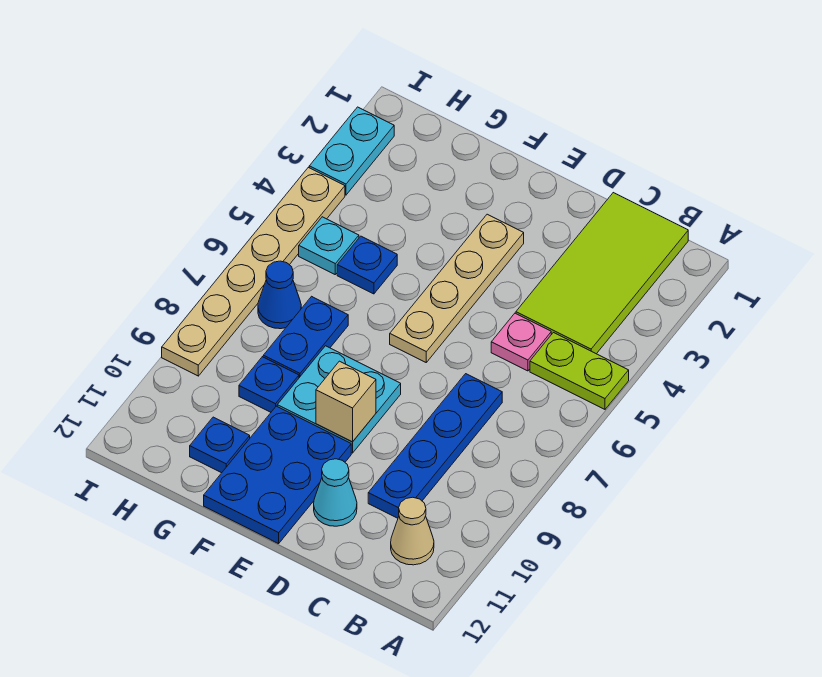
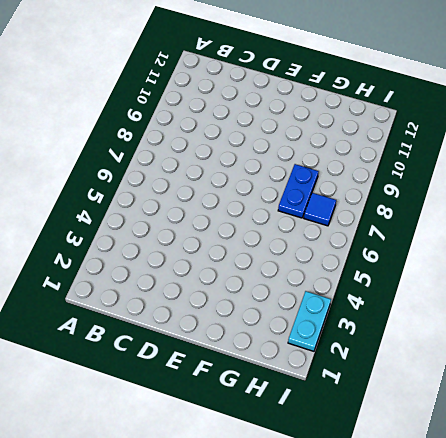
blue tile H7 level 1 -> blue cone H7 level 1
none -> lime plate A5:B5 level 1
none -> lime tile B1:C4 level 1
none -> tan cone B11 level 1

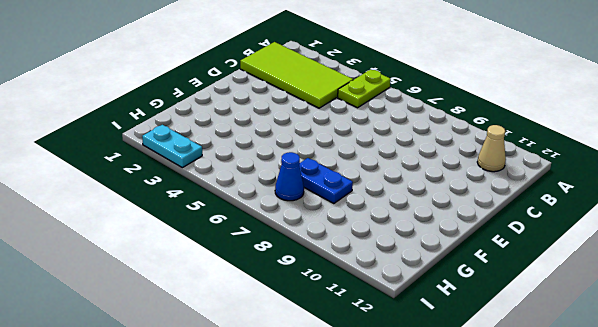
none -> pink plate C5 level 1
none -> blue plate C7:C10 level 1
none -> cyan cone D11 level 1

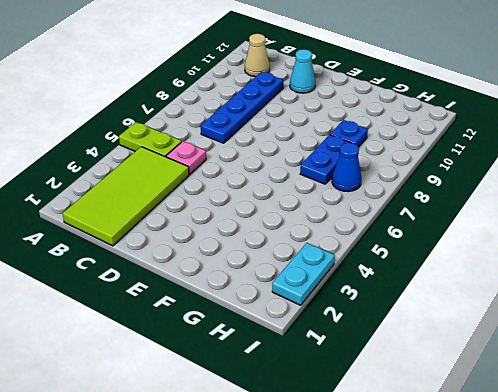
none -> tan plate E3:E6 level 1
none -> cyan plate E8:F9 level 1
none -> blue plate E10:F12 level 1

